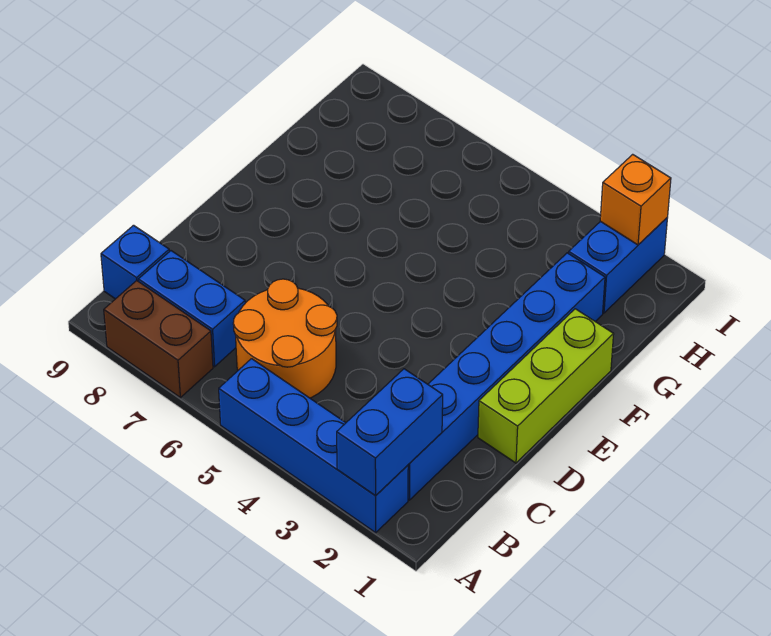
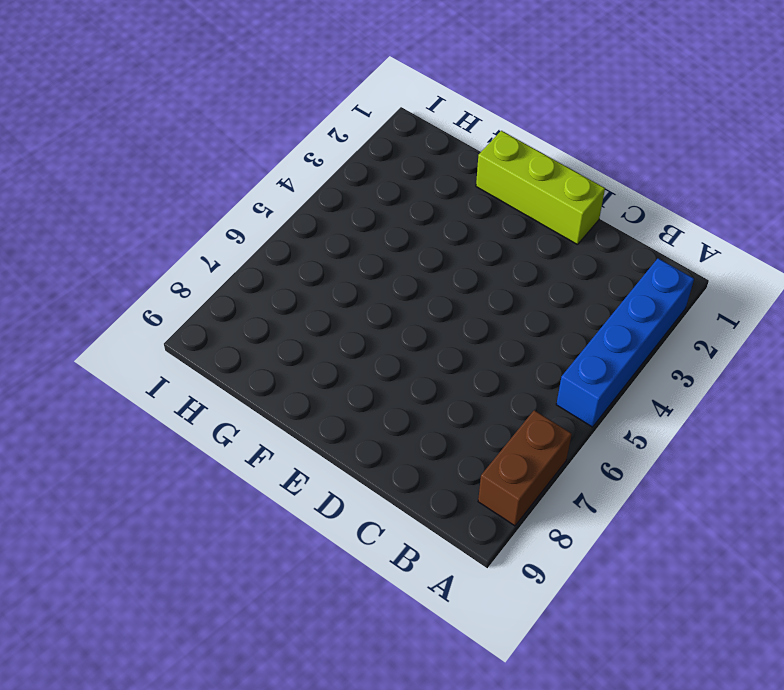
none -> blue brick B2:G2 level 1
none -> orange round brick B5:C6 level 1

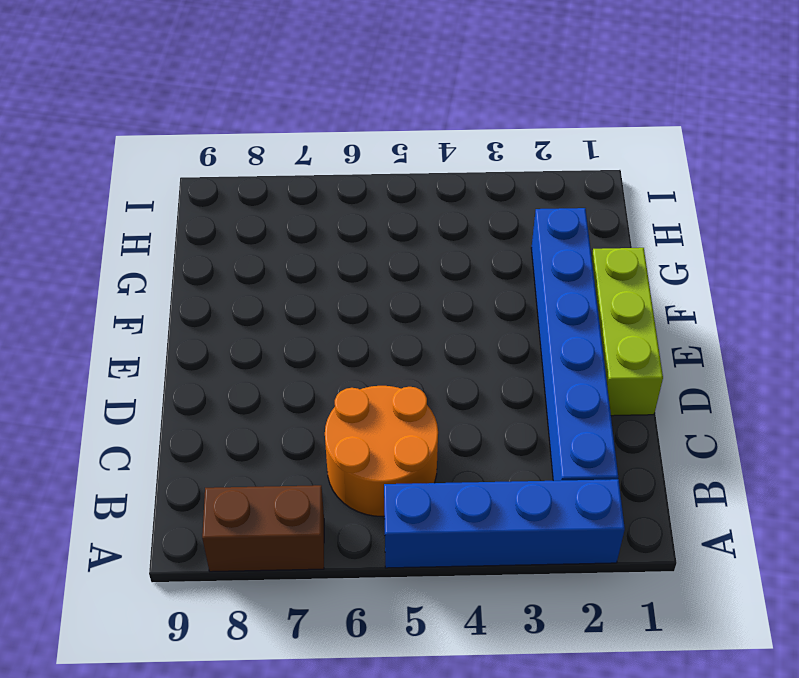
none -> blue brick B7:B8 level 1
none -> blue brick B9 level 1

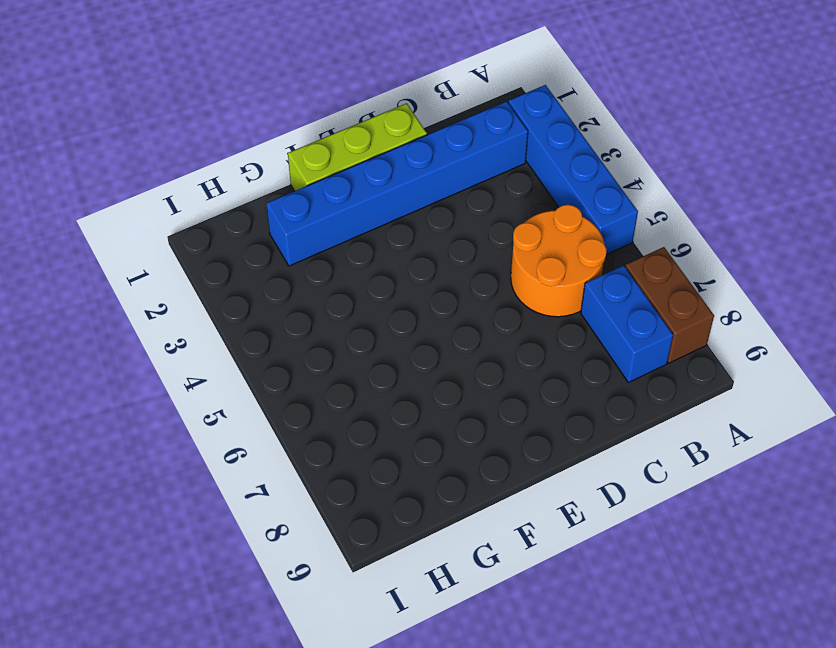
none -> blue brick B9 level 1
none -> blue brick H2:I2 level 1

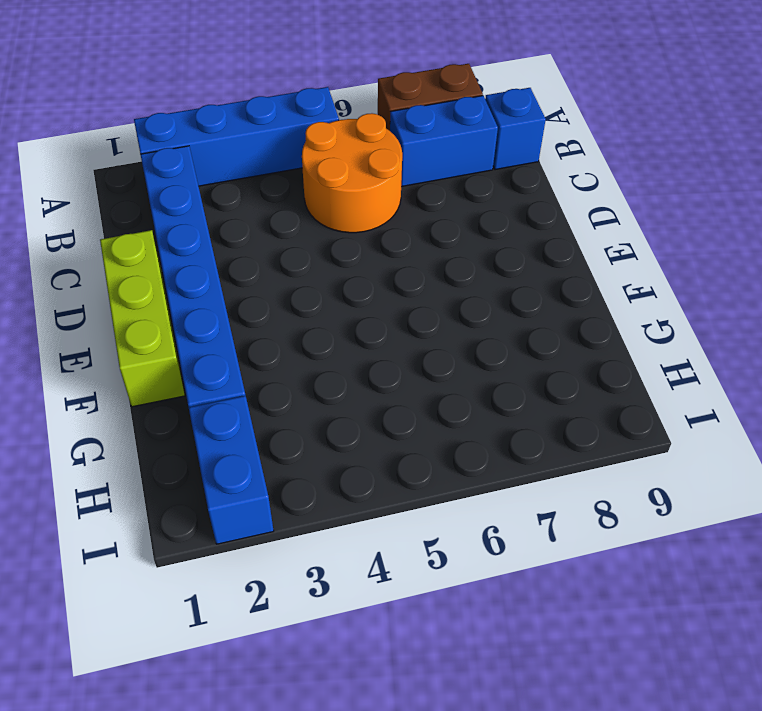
none -> blue brick A2:B2 level 2
none -> orange brick I2 level 2

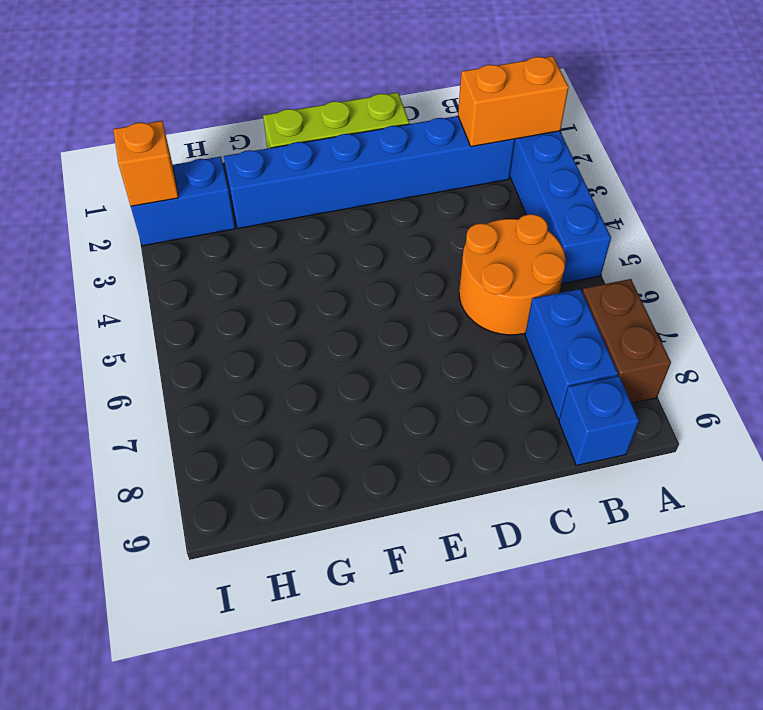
orange brick A2:B2 level 2 -> blue brick A2:B2 level 2

